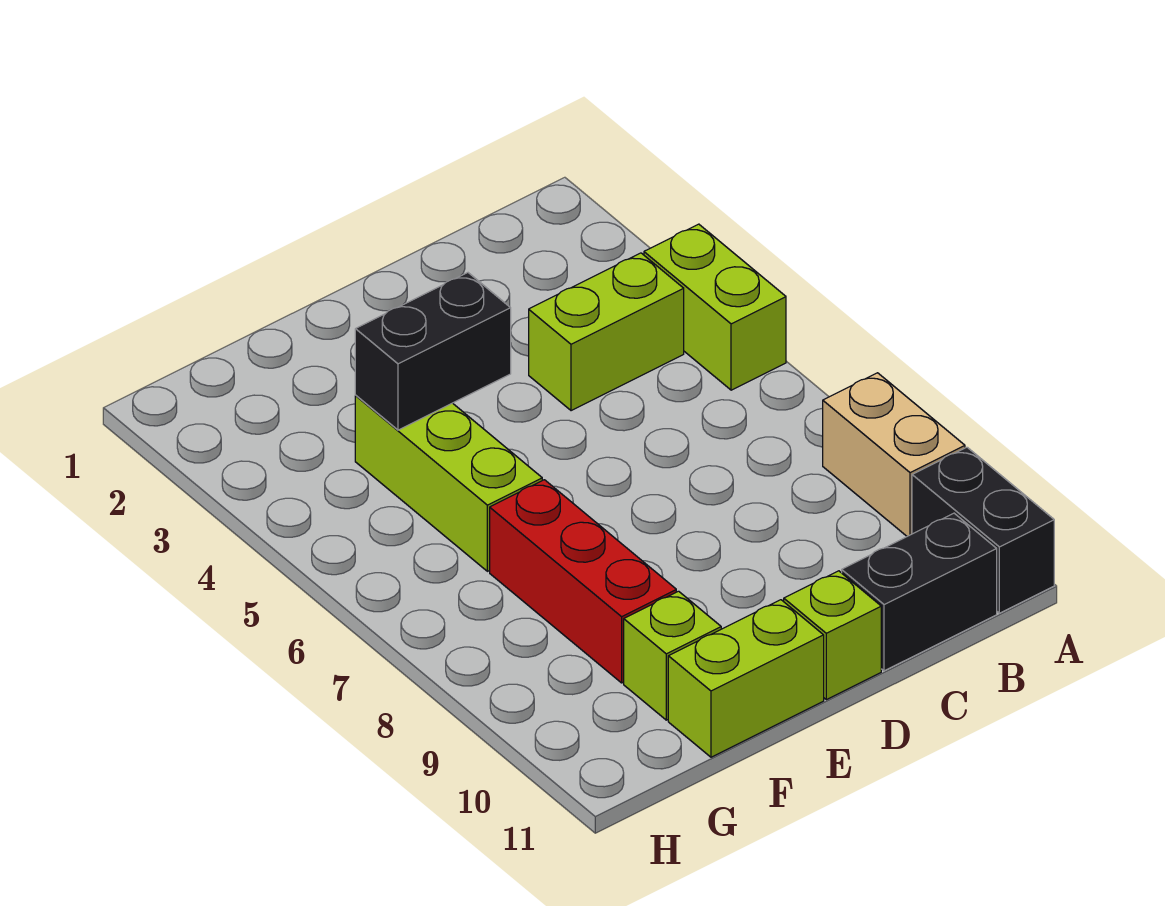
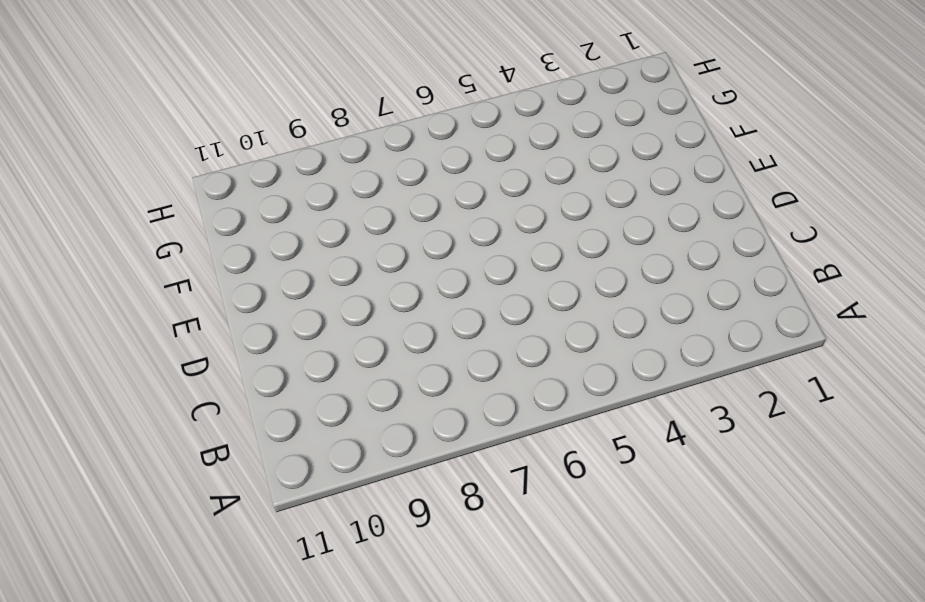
none -> lime brick A4:A5 level 1
none -> tan brick A8:A9 level 1

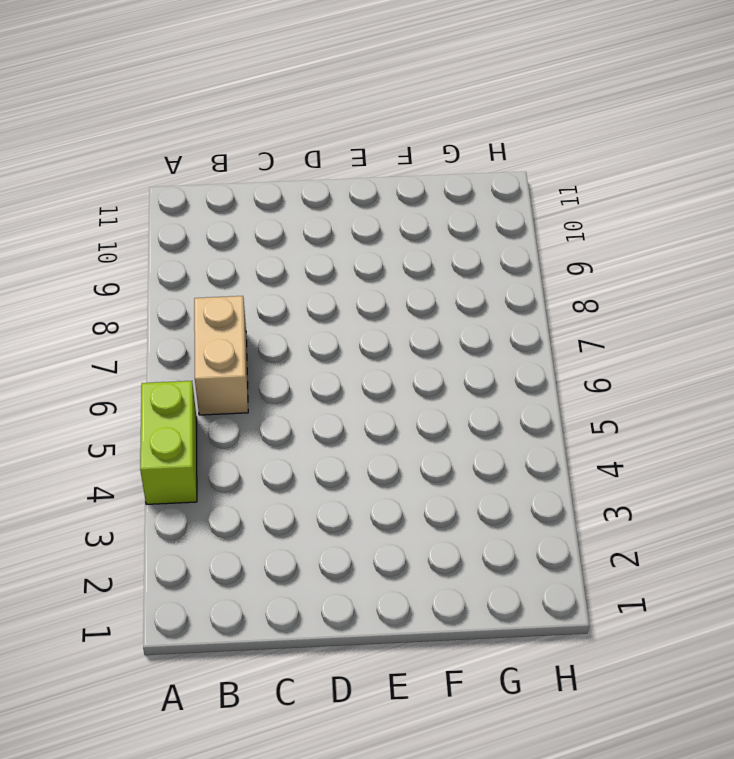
tan brick B6:B7 level 1 -> tan brick A8:A9 level 1
none -> black brick A10:A11 level 1
none -> lime brick B4:C4 level 1

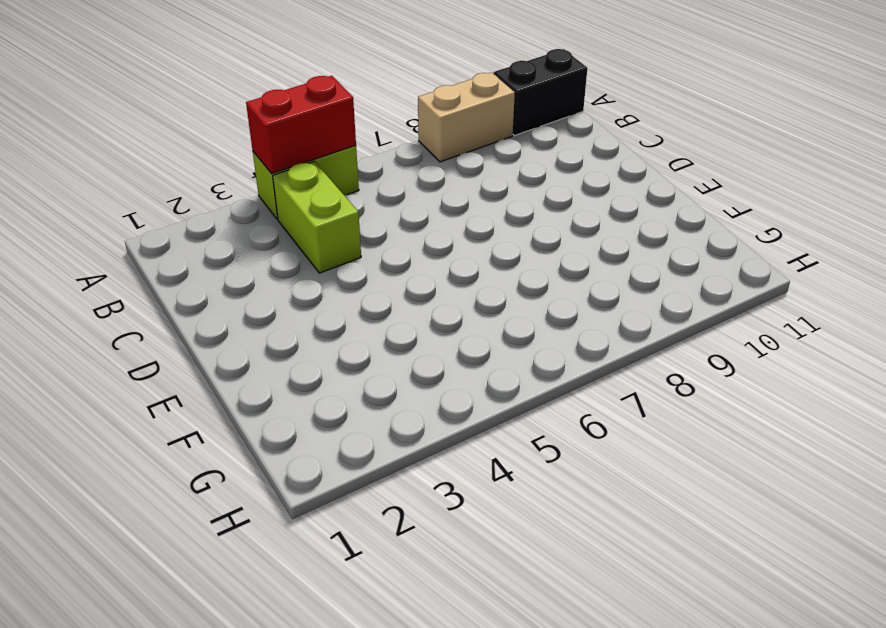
red brick A4:A5 level 2 -> none
none -> black brick B11:C11 level 1
none -> lime brick D11 level 1

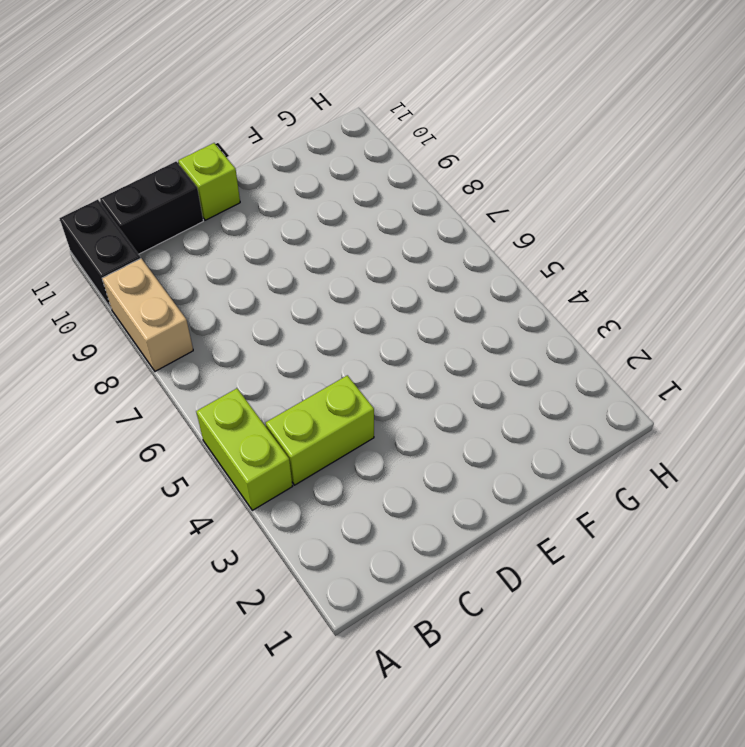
none -> lime brick E11:F11 level 1
none -> lime brick F4:F6 level 1

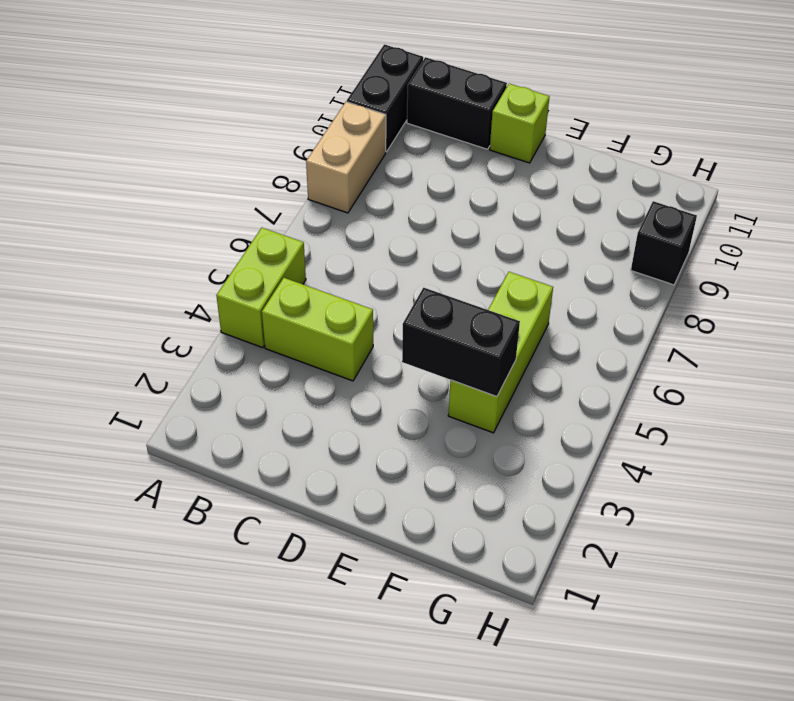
black brick H9 level 1 -> none
none -> lime brick E11:F11 level 1
none -> red brick F7:F9 level 1

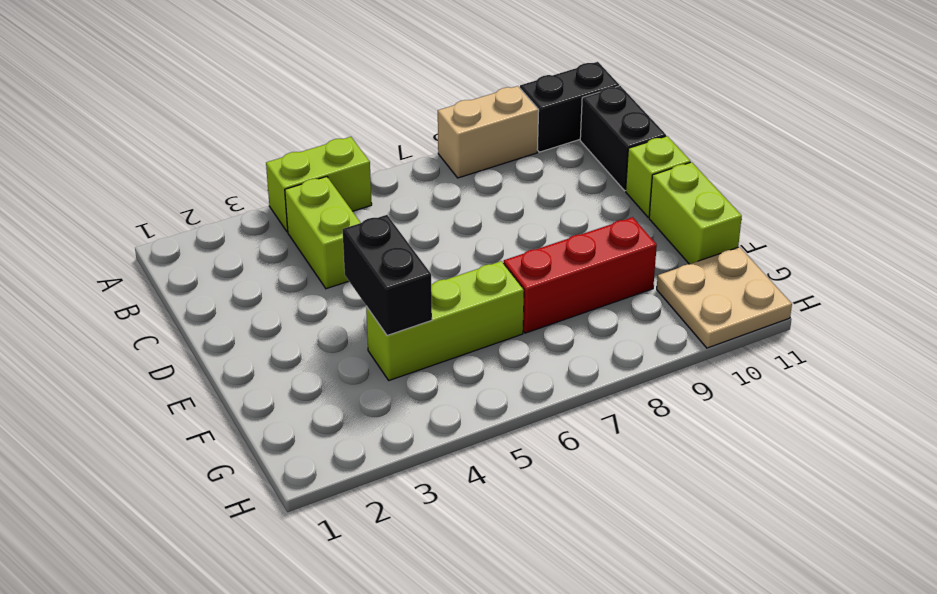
tan plate G10:H11 level 1 -> none
none -> lime brick F10 level 1

